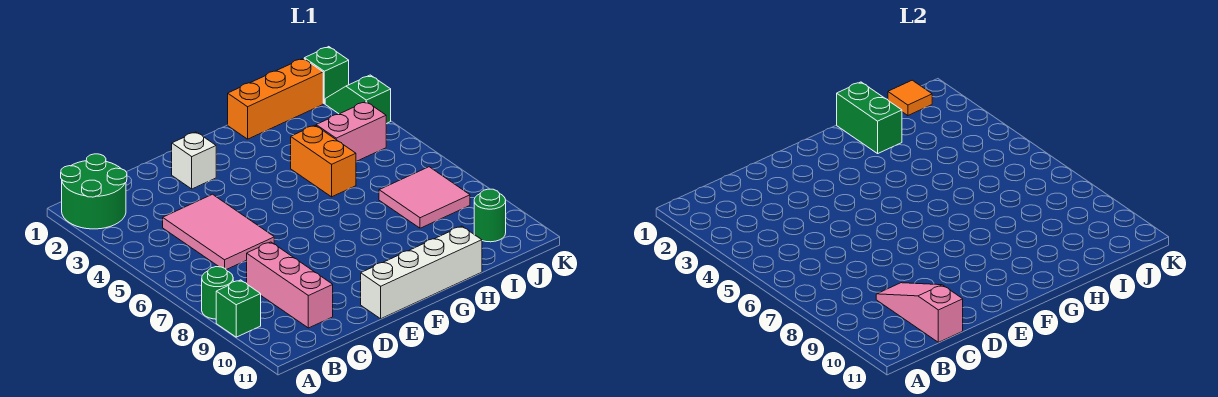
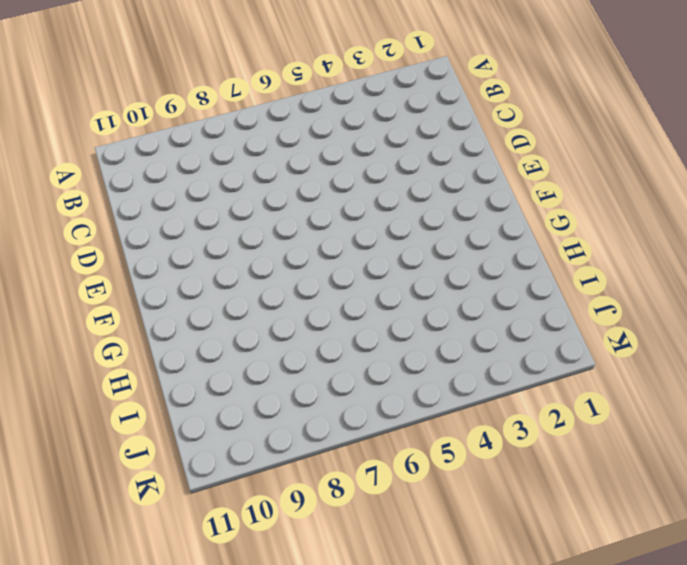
none -> green round brick A1:B2 level 1
none -> green round brick A8 level 1
none -> green brick A9 level 1

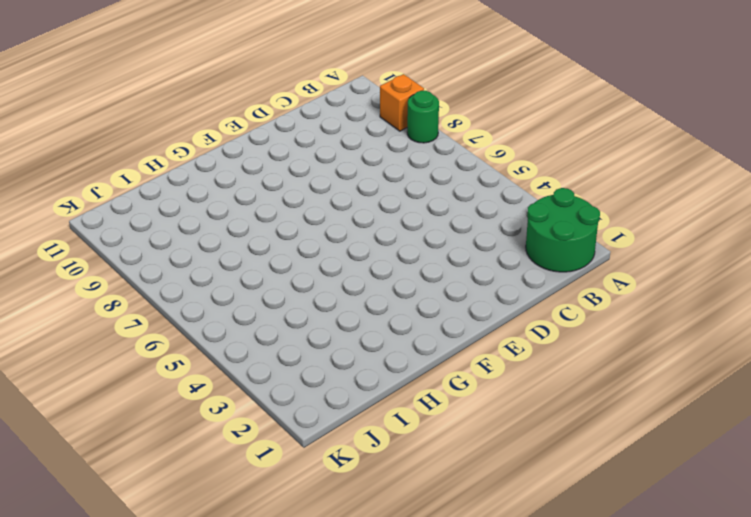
orange brick A9 level 1 -> green brick A9 level 1
none -> pink tile C4:D6 level 1
none -> pink brick C8:C10 level 1
none -> white brick E2 level 1

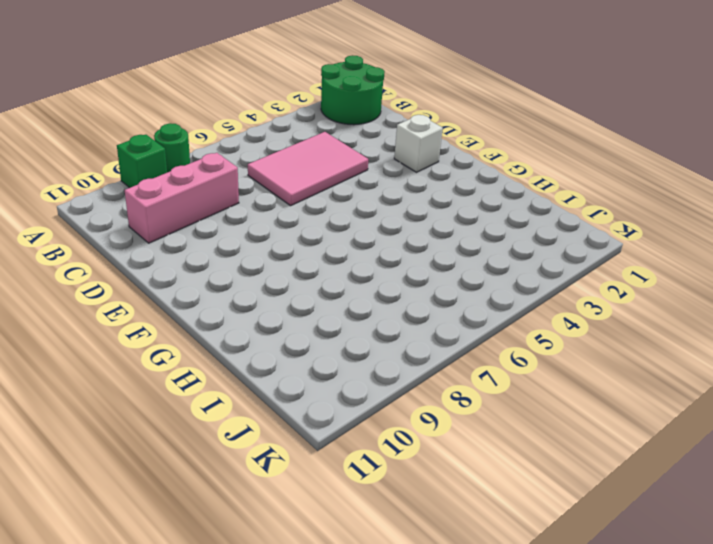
none -> white brick E11:H11 level 1
none -> orange brick H1:J1 level 1
none -> orange brick H4:H5 level 1

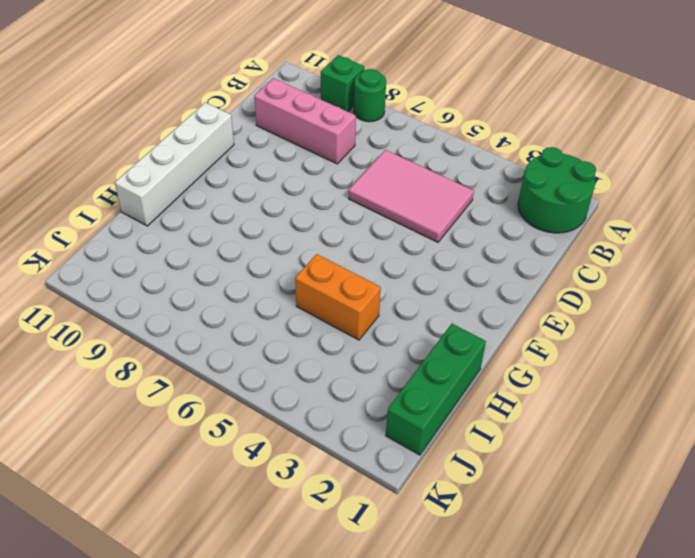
green brick H1:J1 level 1 -> orange brick H1:J1 level 1
none -> white brick E2 level 1
none -> pink brick I4:J4 level 1
none -> pink tile I7:J8 level 1

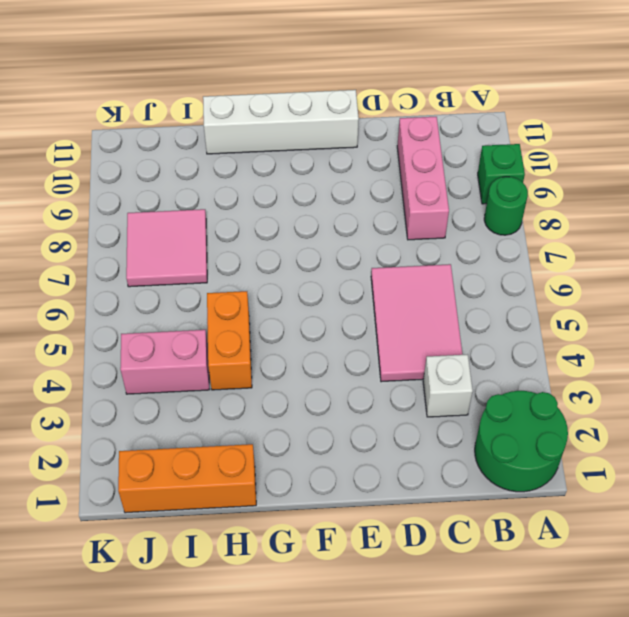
white brick C3 level 1 -> white brick E2 level 1
none -> green round brick J10 level 1
none -> green brick K1 level 1
none -> green slope K2:K3 level 1 top 3

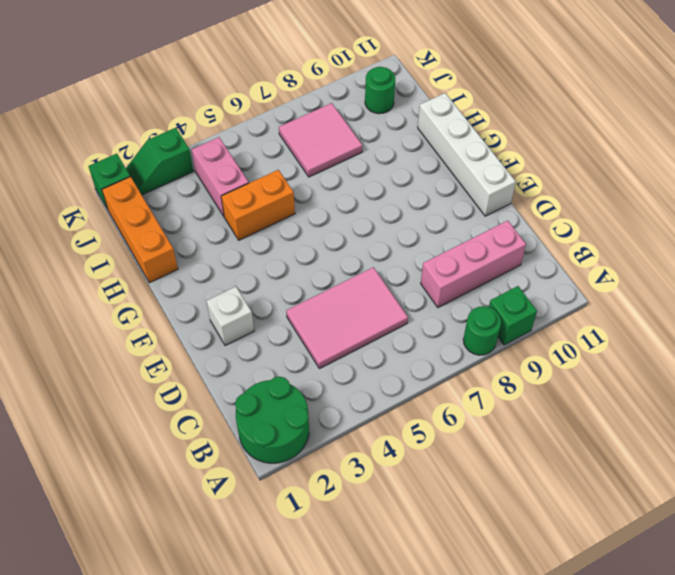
none -> pink slope C9:C11 level 2 top 11
none -> green brick H1:H2 level 2
none -> orange tile J1 level 2

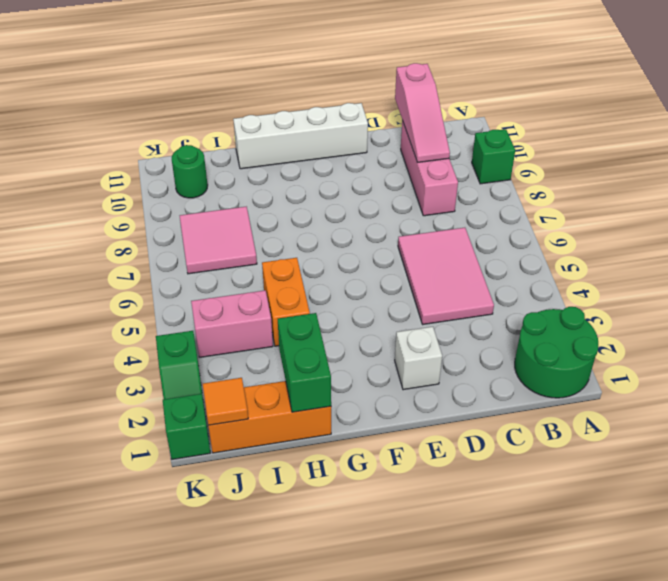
none -> green round brick A8 level 1

